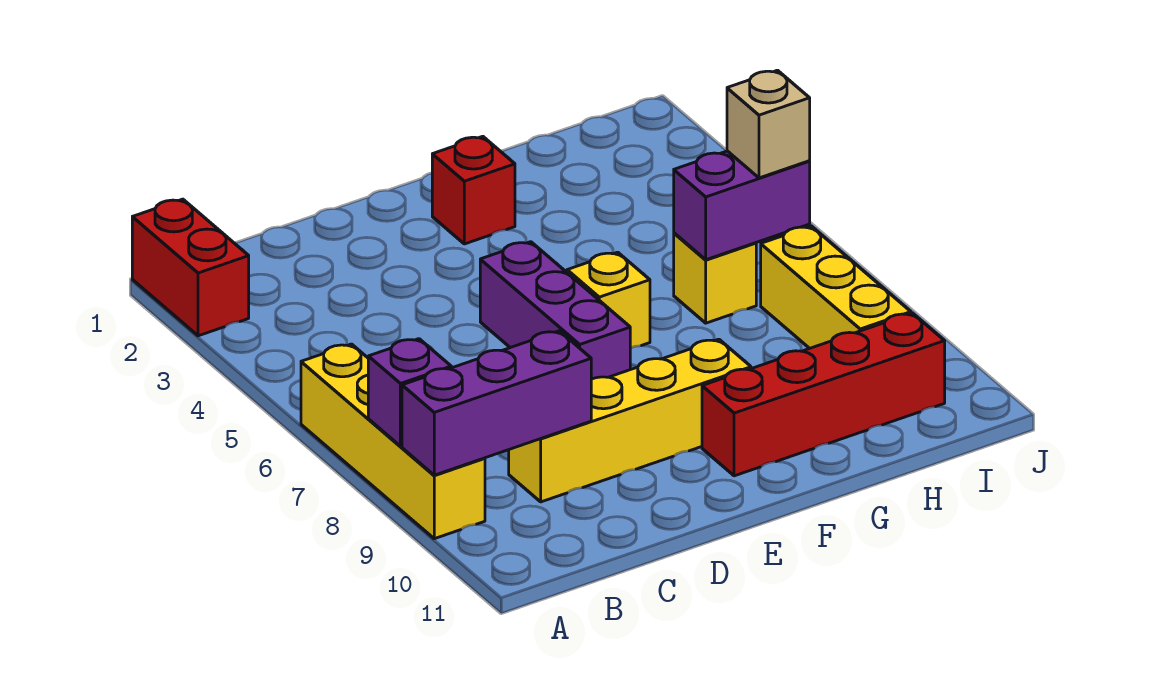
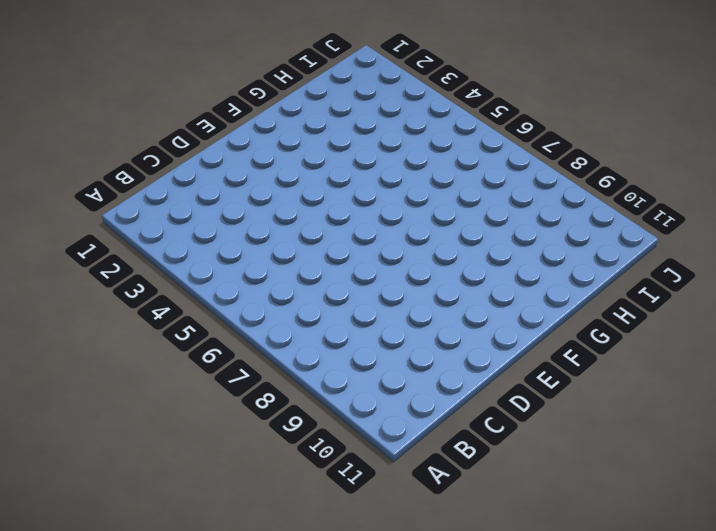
none -> red brick A1:A2 level 1
none -> yellow brick A6:A9 level 1
none -> yellow brick C9:F9 level 1

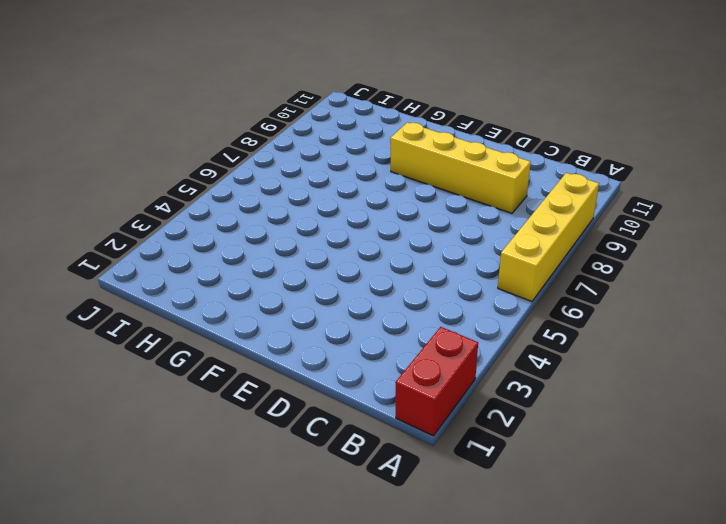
none -> purple brick E5:E7 level 1
none -> red brick F2 level 1
none -> yellow brick F6 level 1

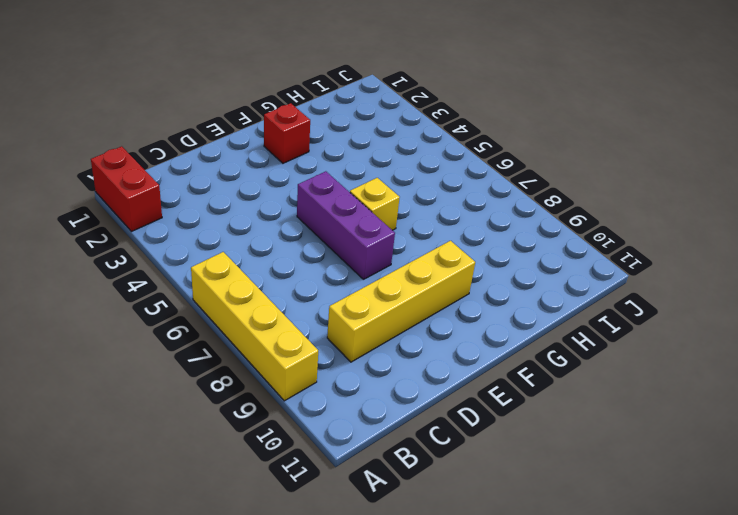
none -> red brick F10:I10 level 1
none -> yellow brick H6 level 1
none -> yellow brick I7:I9 level 1

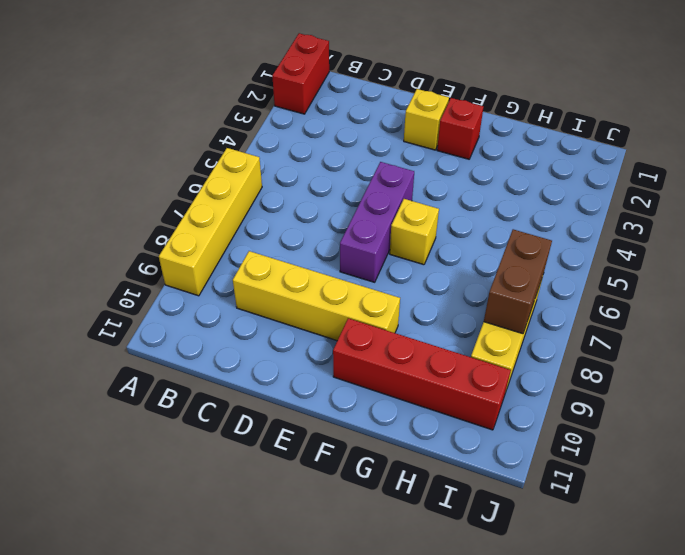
yellow brick E2 level 1 -> yellow brick H6 level 1
brown brick I7:I8 level 2 -> none
none -> purple brick A8 level 2
none -> purple brick A9:C9 level 2
none -> purple brick H6:I6 level 2

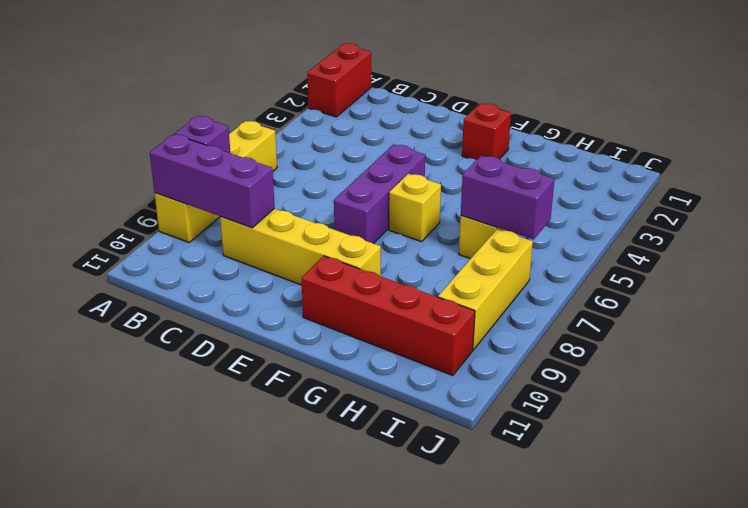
none -> tan brick I6 level 3

